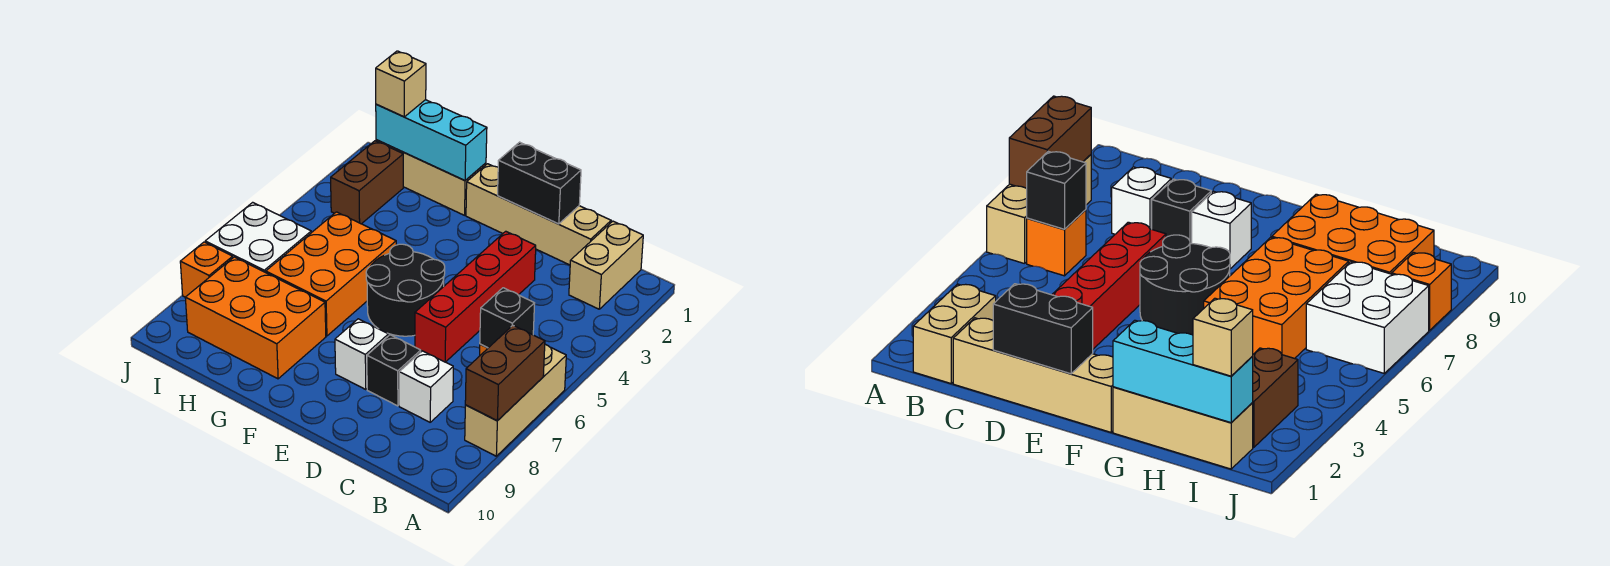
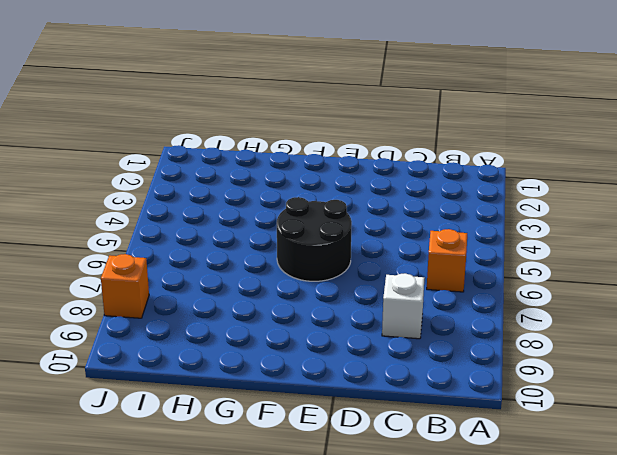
none -> tan brick A6:A8 level 1
none -> tan brick B1:B2 level 1
none -> tan brick C1:F1 level 1

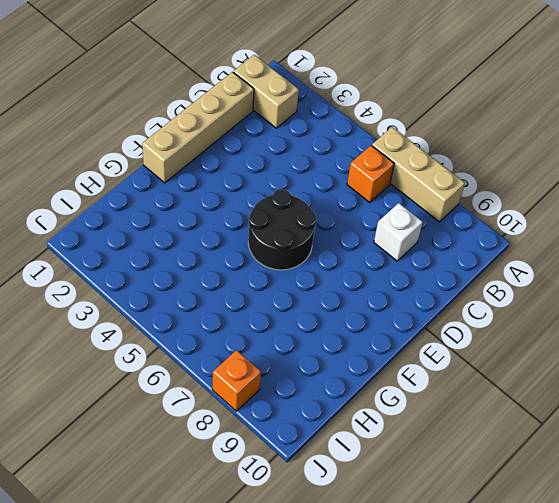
none -> red brick D3:D6 level 1
none -> black brick D8 level 1
none -> white brick E8 level 1

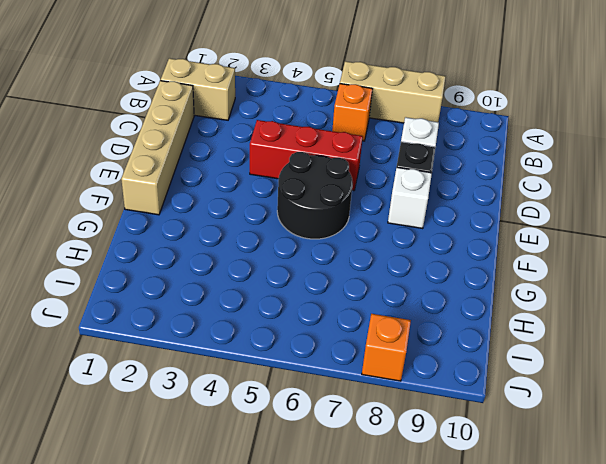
red brick D4:D6 level 1 -> red brick D3:D6 level 1
none -> tan brick G1:I1 level 1
none -> orange brick G5:H7 level 1
none -> orange brick G8:I9 level 1

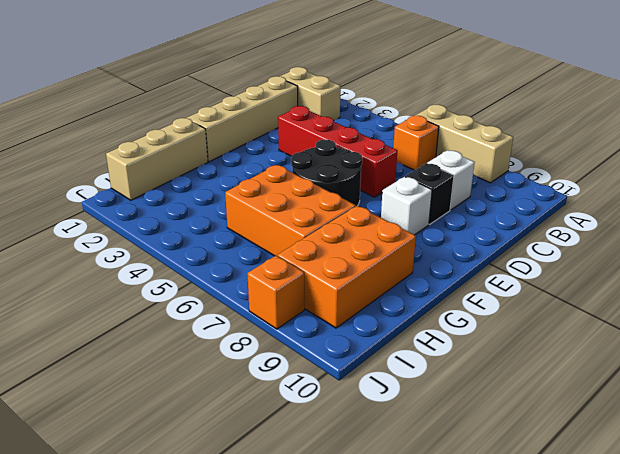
none -> brown brick I2:I3 level 1
none -> white brick I6:J7 level 1
none -> brown brick A7:A8 level 2

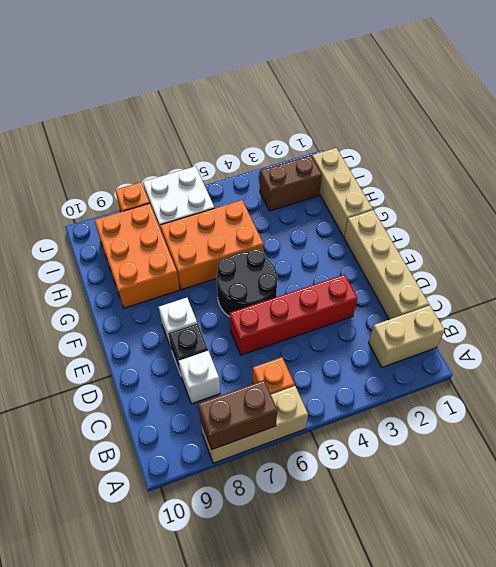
none -> black brick B6 level 2
none -> black brick D1:E1 level 2
none -> cyan brick G1:I1 level 2

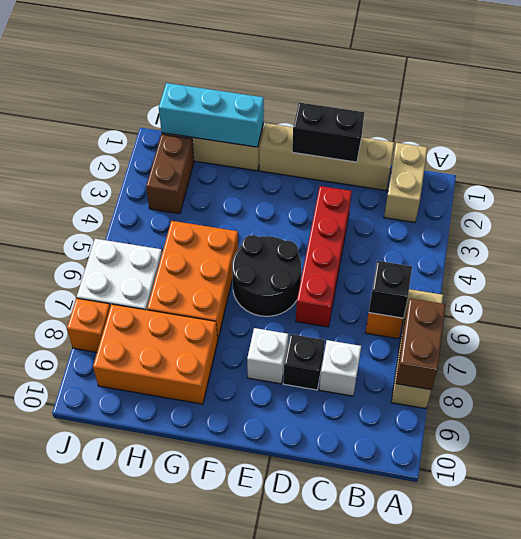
none -> tan brick I1 level 3

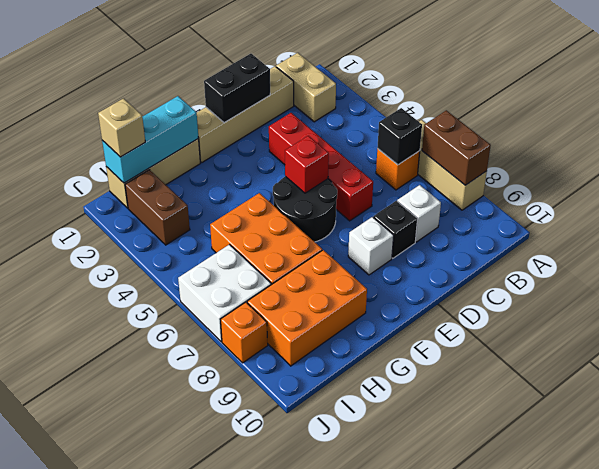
red brick E5 level 2 -> none

